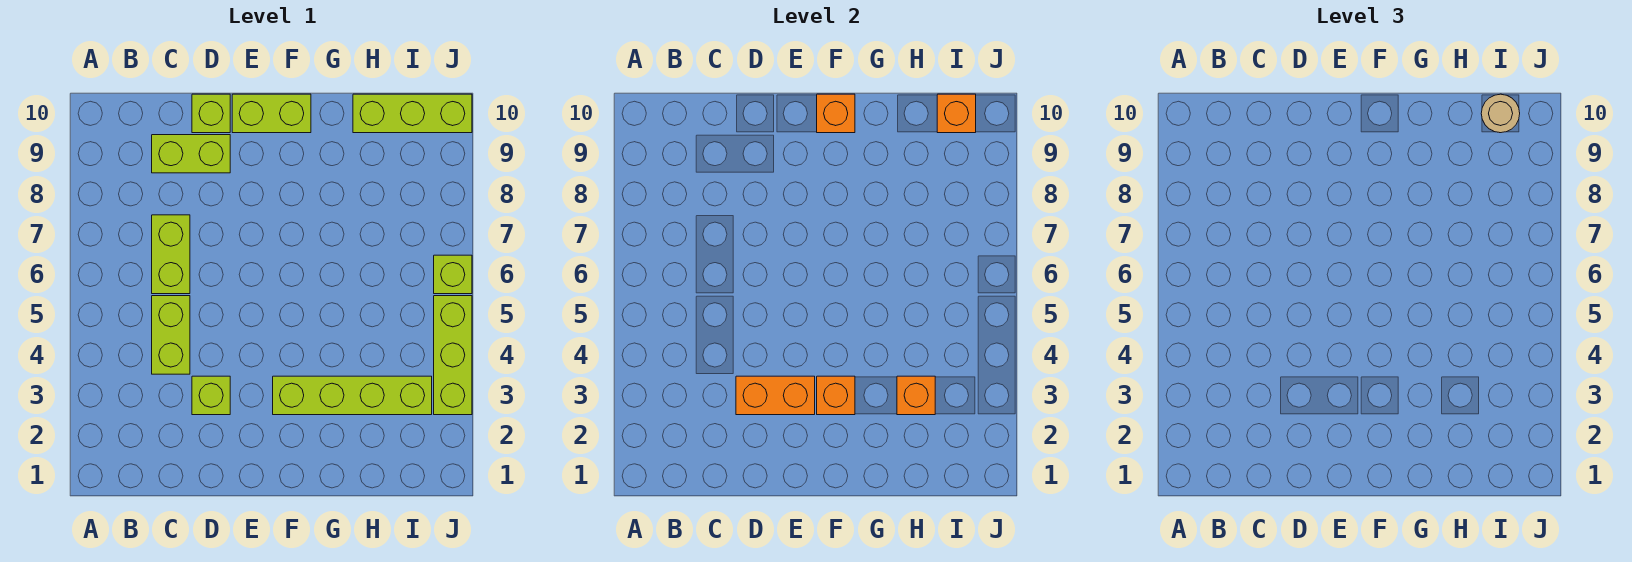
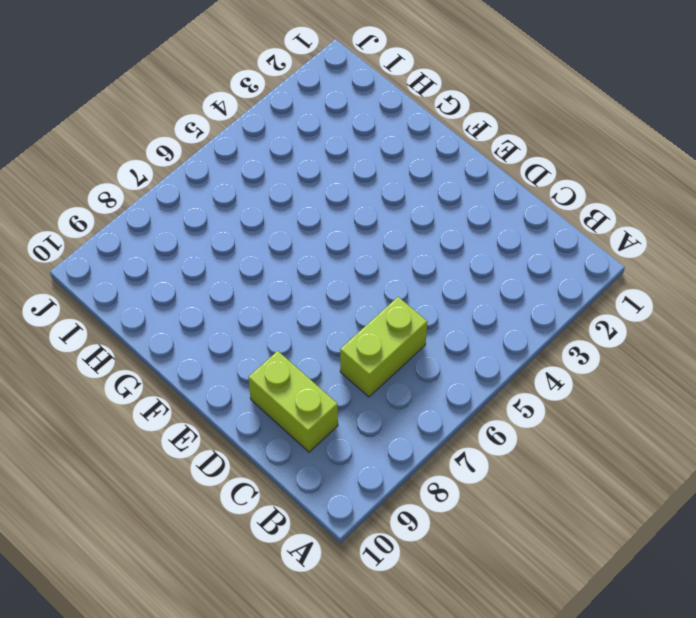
none -> lime brick C4:C5 level 1
none -> lime brick D3 level 1
none -> lime brick D10 level 1

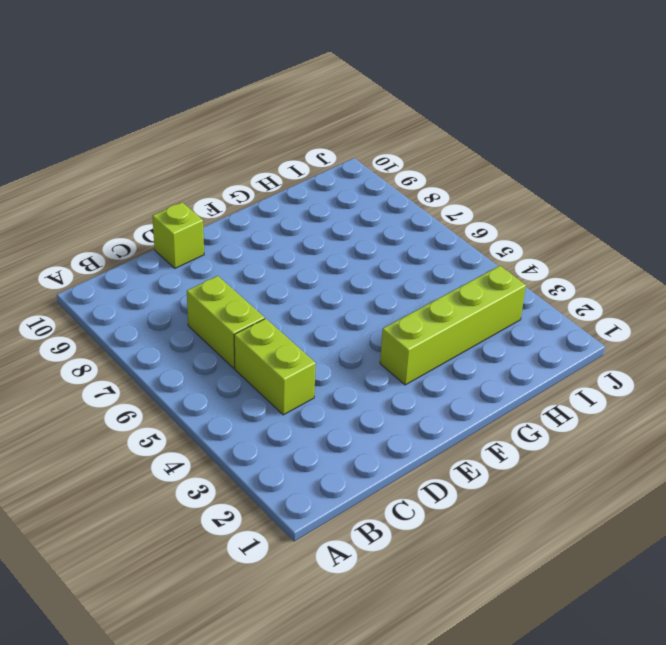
none -> lime brick C9:D9 level 1
none -> lime brick D3 level 1
none -> lime brick E10:F10 level 1

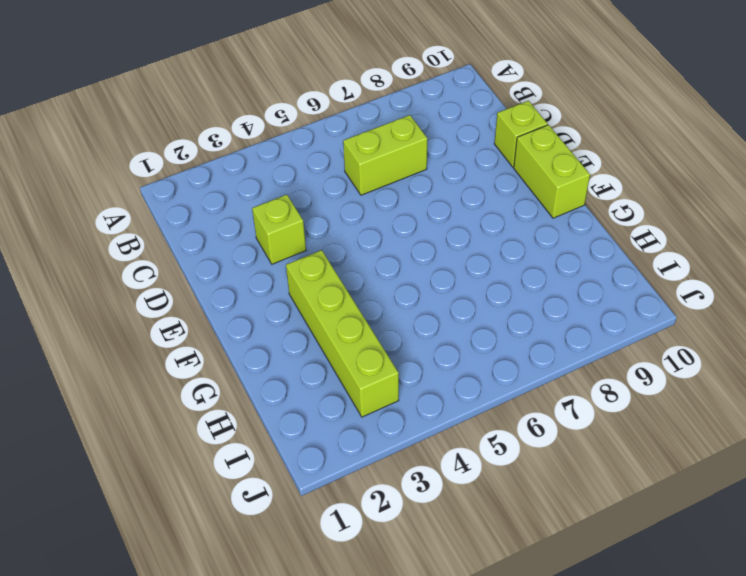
none -> lime brick C4:C5 level 1
none -> lime brick C9:D9 level 1
none -> lime brick H10:J10 level 1

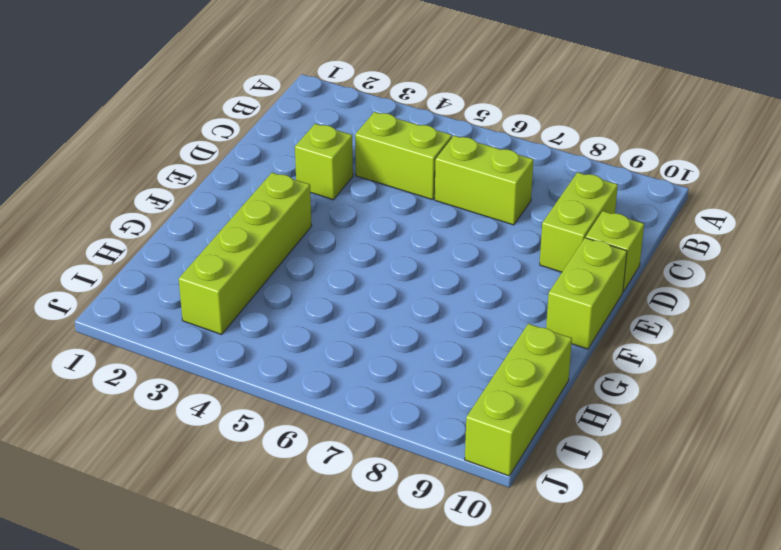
none -> lime brick J3:J5 level 1
none -> lime brick J6 level 1
none -> orange brick D3:E3 level 2

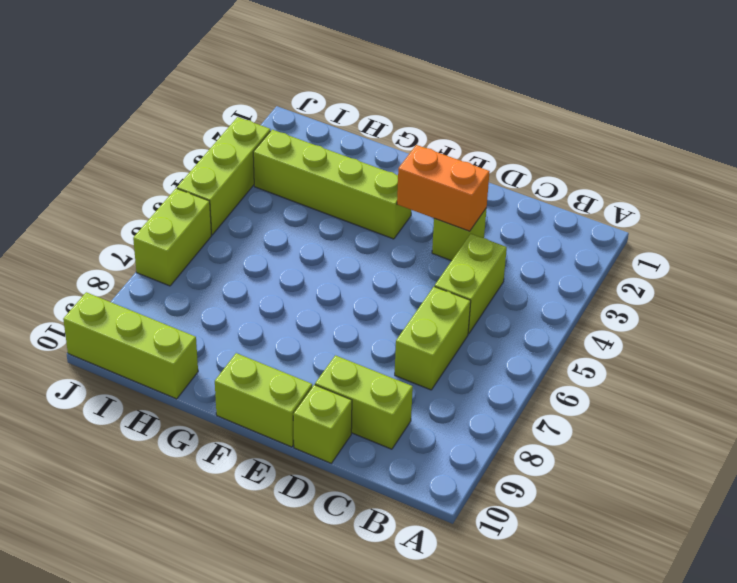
lime brick J6:J7 level 1 -> lime brick J6 level 1
none -> orange brick F3 level 2
none -> orange brick F10 level 2
none -> orange brick H3 level 2

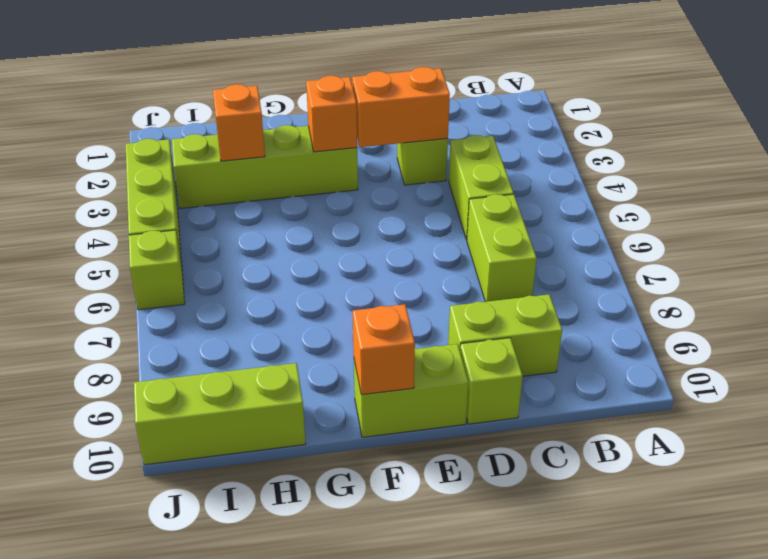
none -> orange brick I10 level 2
none -> tan round brick I10 level 3

